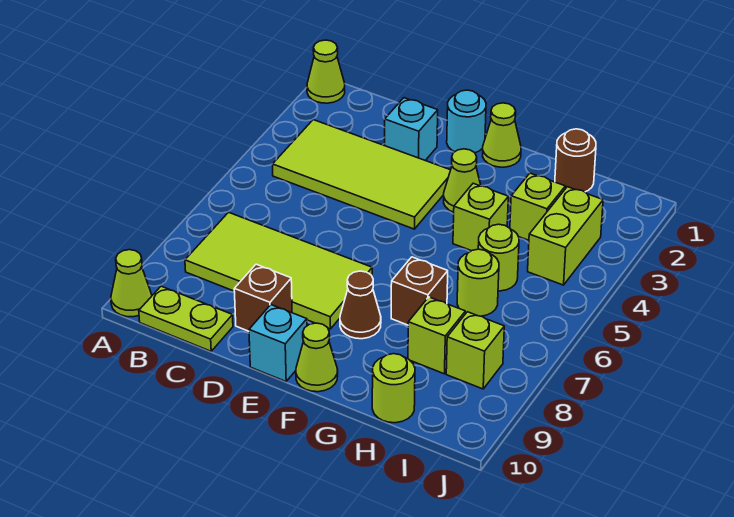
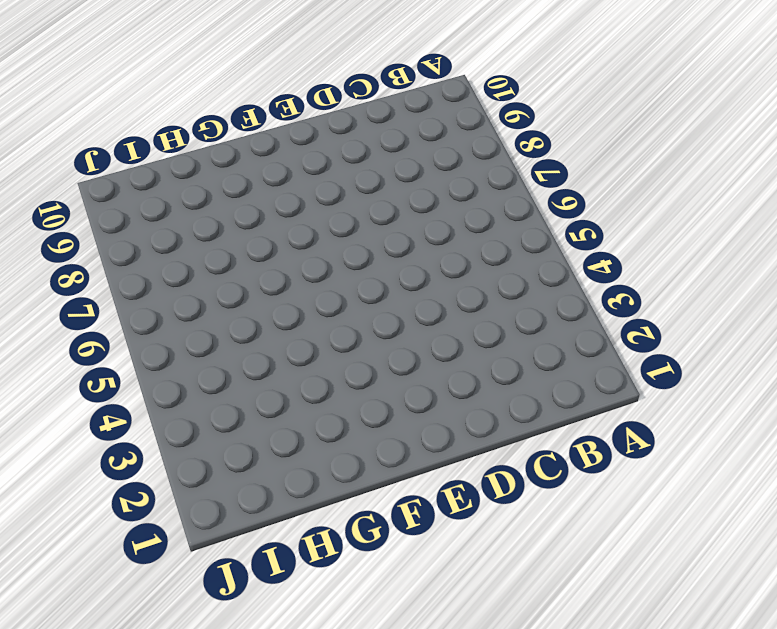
none -> lime cone A1 level 1
none -> lime cone A10 level 1
none -> lime tile B3:E4 level 1

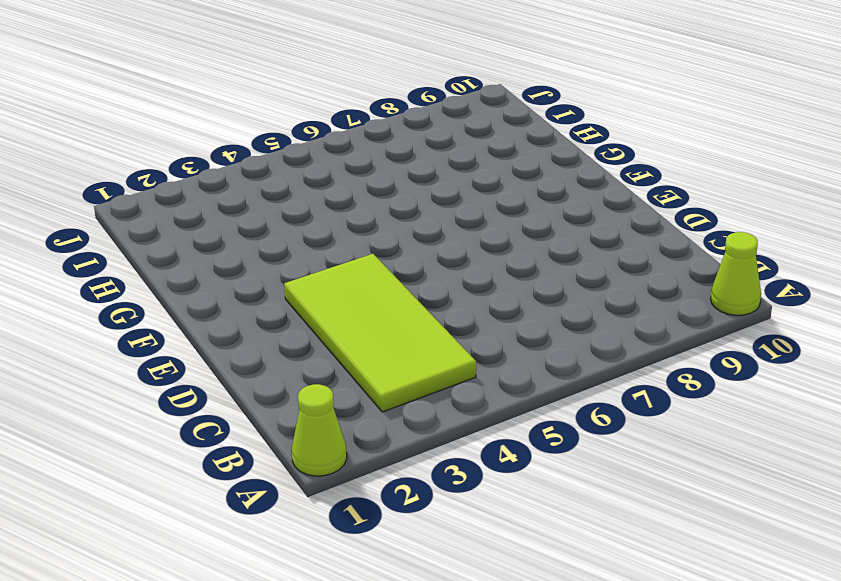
none -> lime tile B7:E8 level 1
none -> lime plate B10:C10 level 1
none -> cyan brick D2 level 1

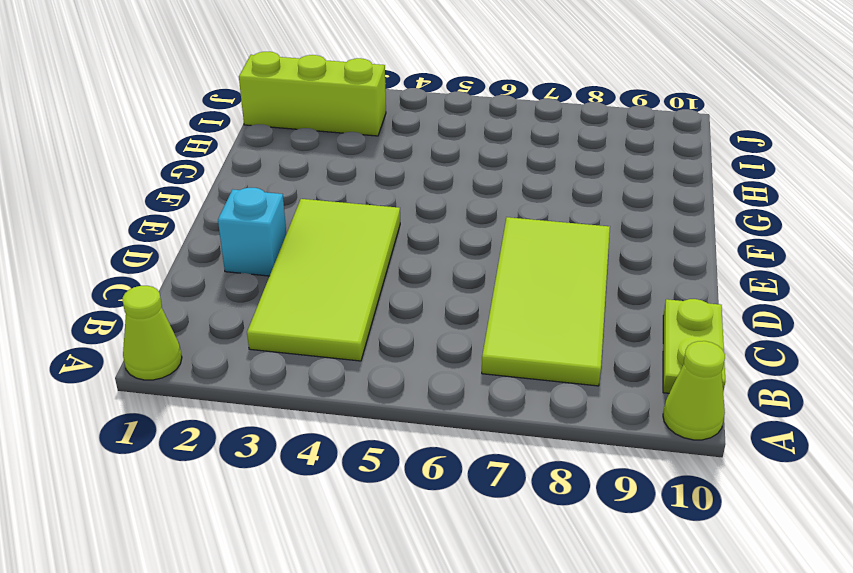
lime brick I1:I3 level 1 -> lime brick I3:I4 level 1
none -> brown brick D9 level 1
none -> cyan round brick E1 level 1
none -> cyan brick E10 level 1

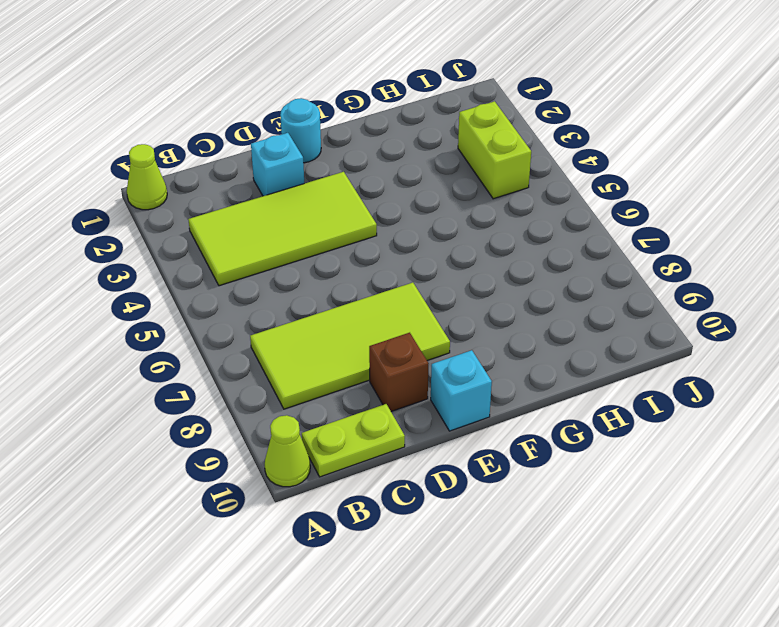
none -> lime cone F1 level 1
none -> lime cone F3 level 1
none -> brown cone F8 level 1

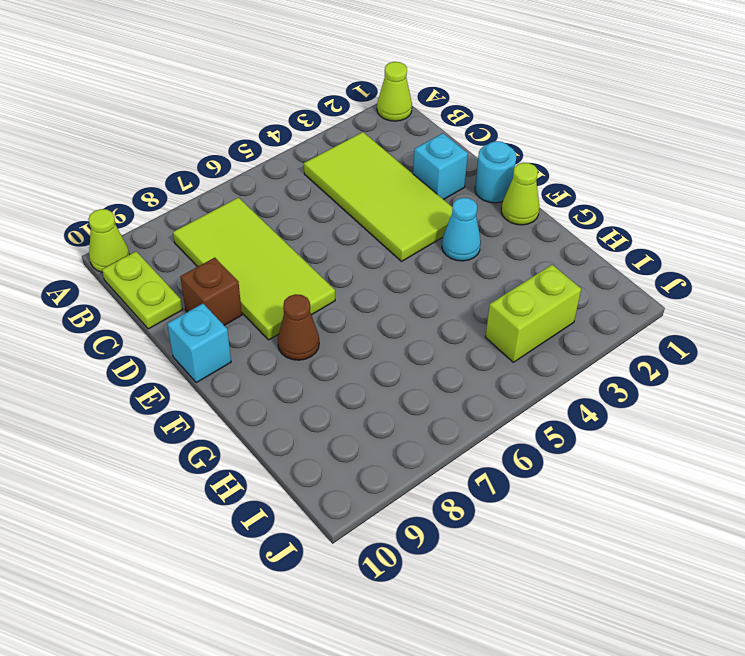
cyan cone F3 level 1 -> lime cone F3 level 1
none -> lime cone F10 level 1
none -> lime brick G4 level 1
none -> brown brick G7 level 1

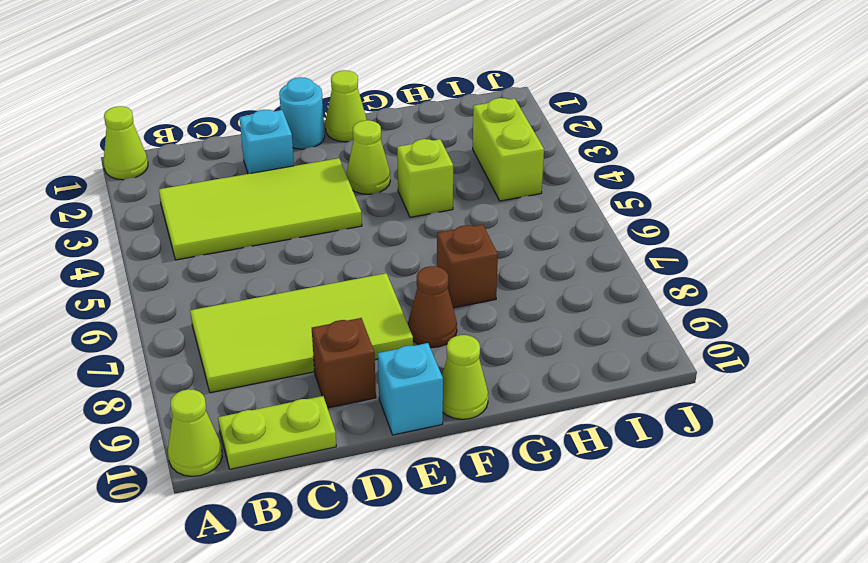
none -> brown round brick H1 level 1
none -> lime brick H3 level 1
none -> lime round brick H5 level 1

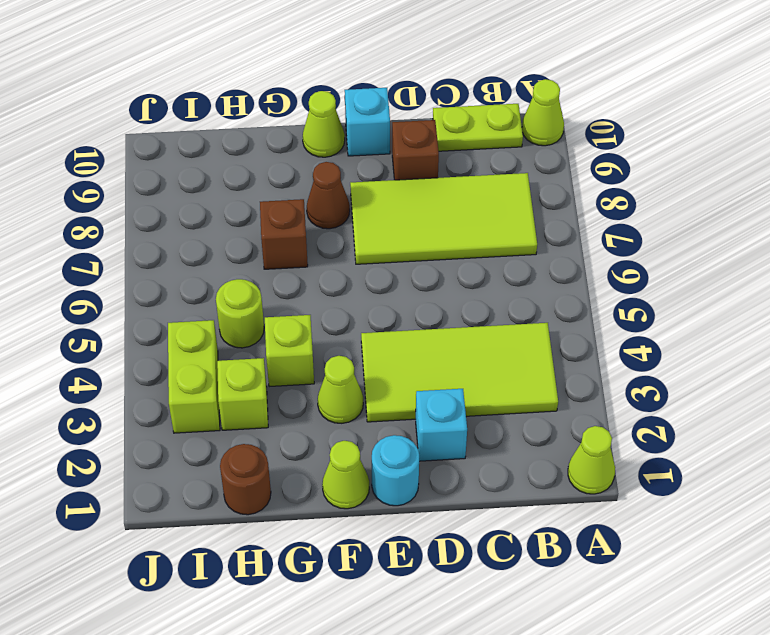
none -> lime round brick H6 level 1
none -> lime brick H8 level 1
none -> lime round brick H10 level 1

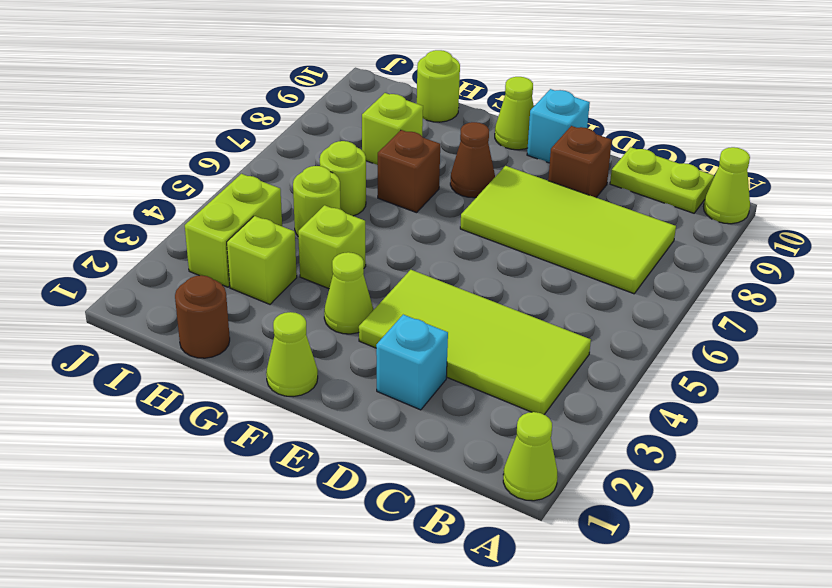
none -> cyan round brick E1 level 1
none -> lime brick I8 level 1

